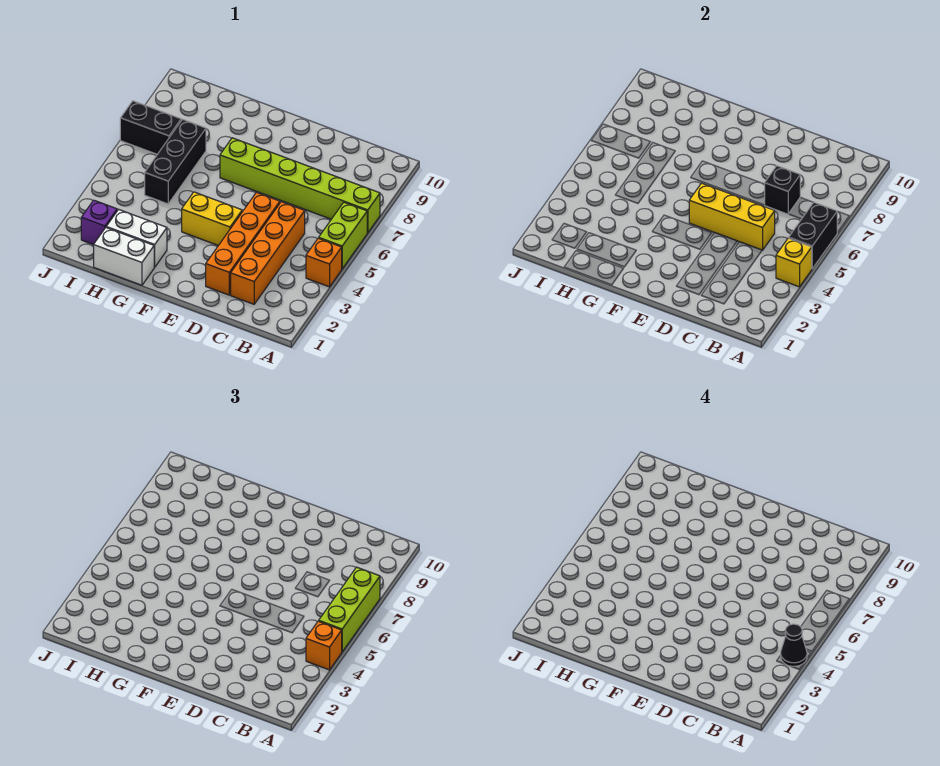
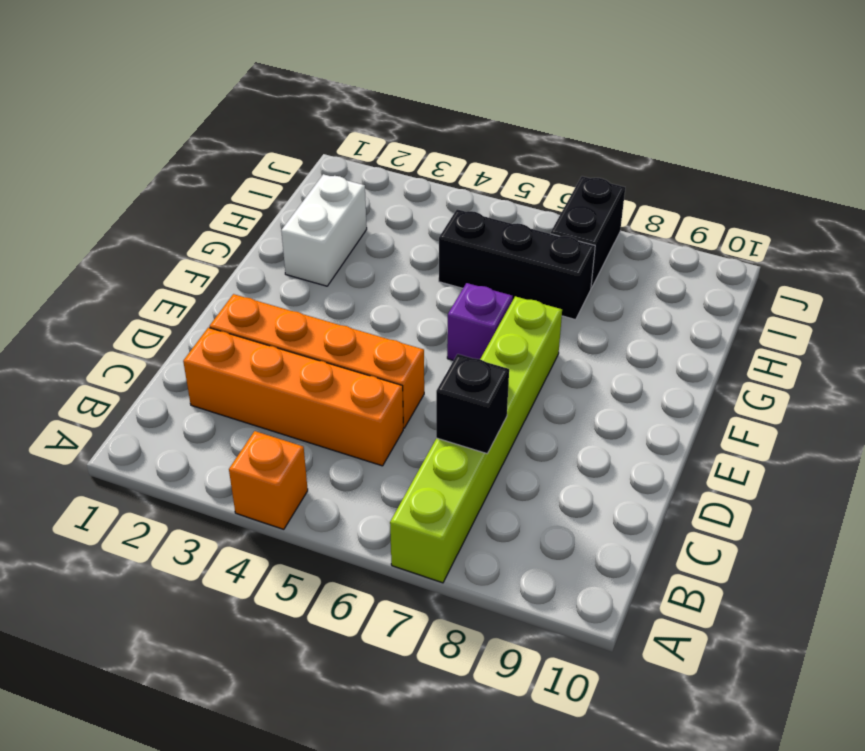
purple brick F6 level 1 -> purple brick I2 level 1
none -> lime brick A5:A6 level 1
none -> yellow brick E4:F4 level 1
none -> white brick G1:H1 level 1

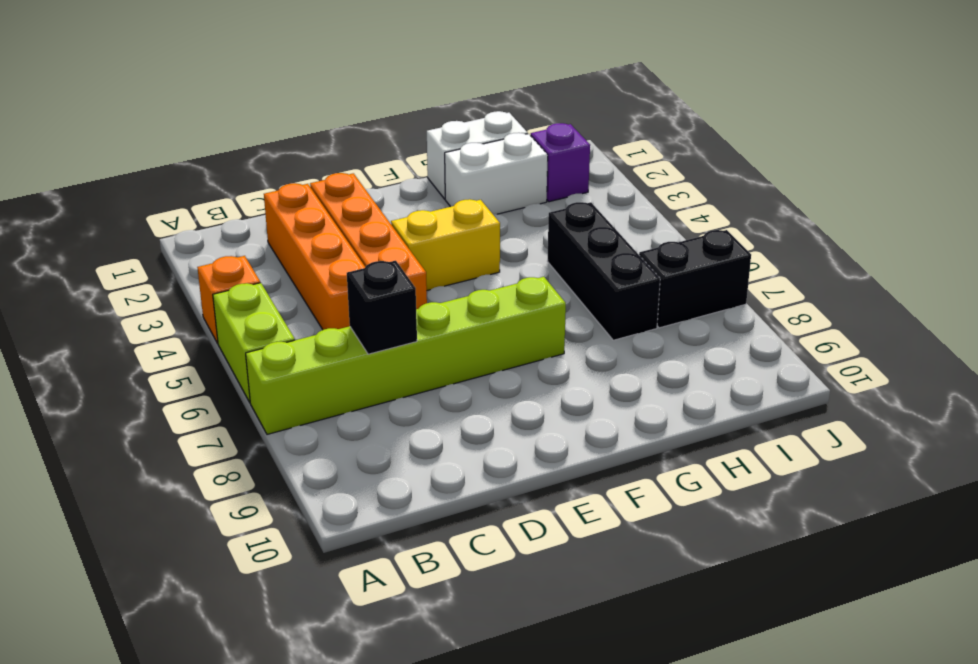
none -> yellow brick A4 level 2
none -> black brick A5:A6 level 2
none -> yellow brick C5:E5 level 2

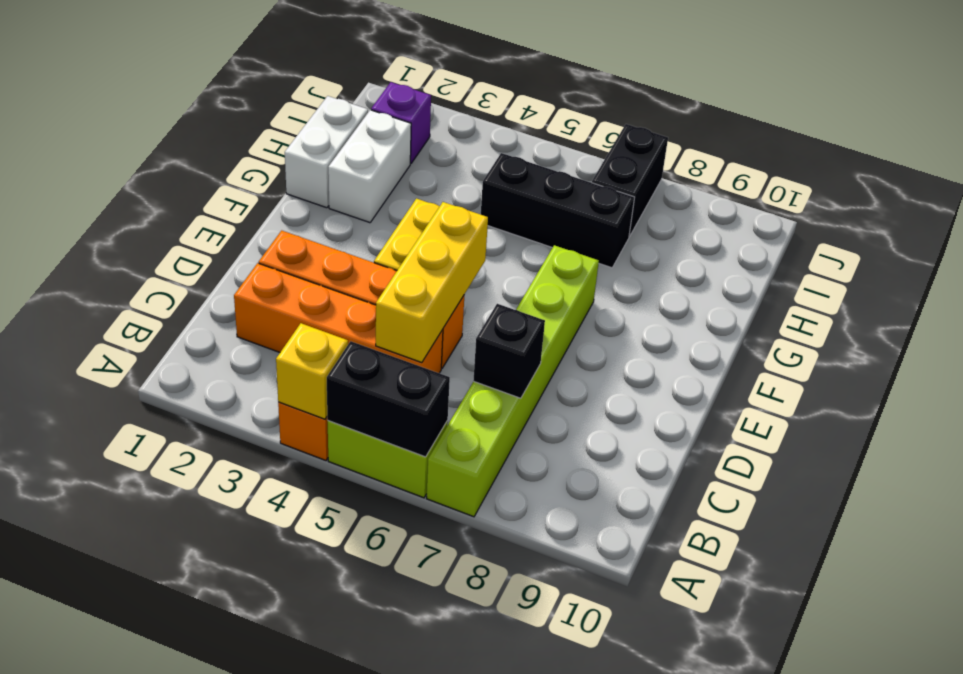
none -> orange brick A4 level 3
none -> lime brick A5:A7 level 3
none -> black cone A4 level 4

